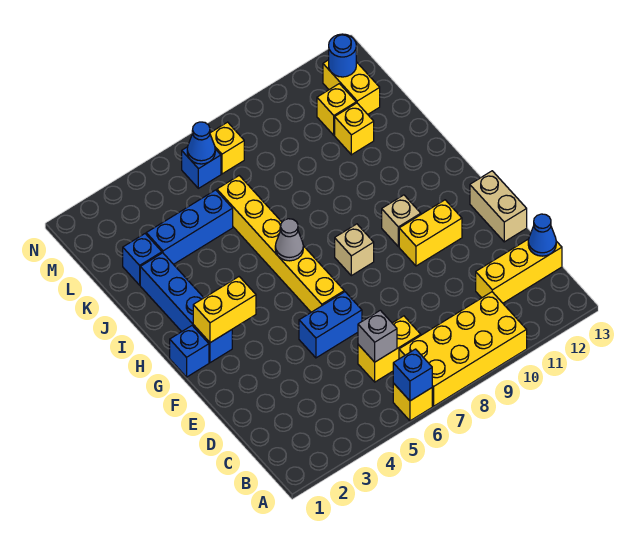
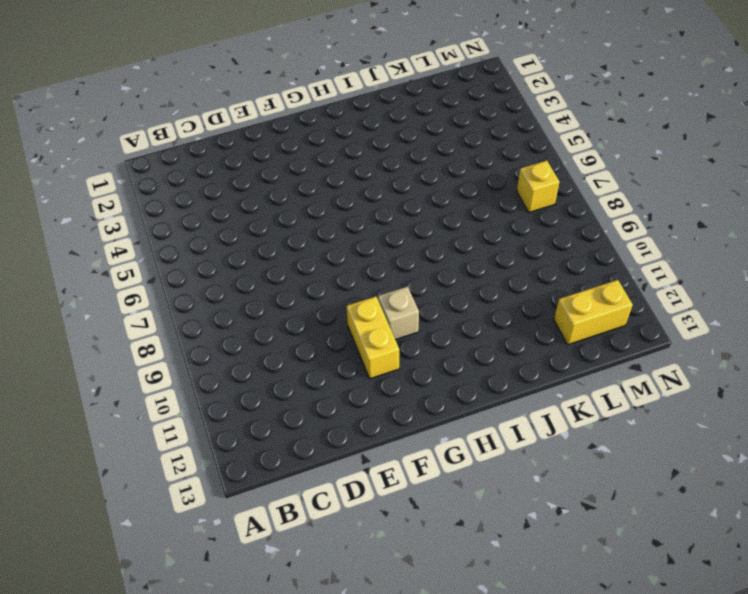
none -> yellow brick A6 level 1
none -> yellow brick A7:B10 level 1
none -> yellow brick C6:C7 level 1

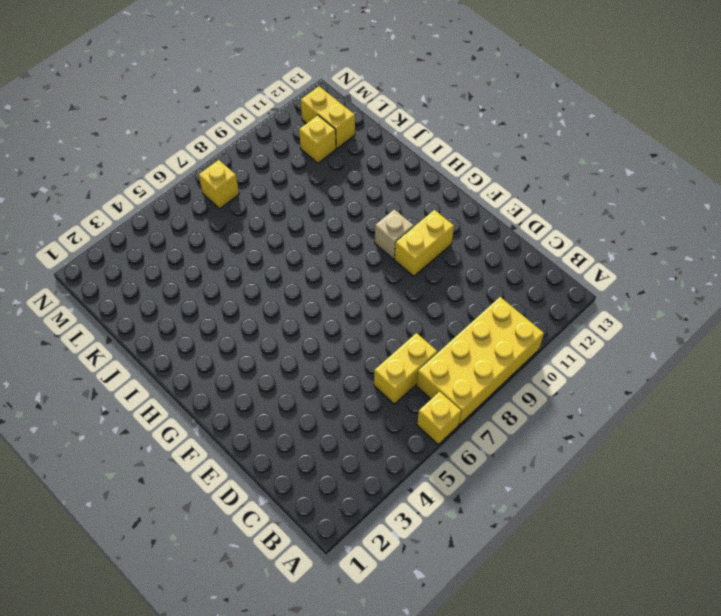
none -> yellow brick C11:C13 level 1
none -> blue brick E5:E6 level 1
none -> tan brick E13:F13 level 1

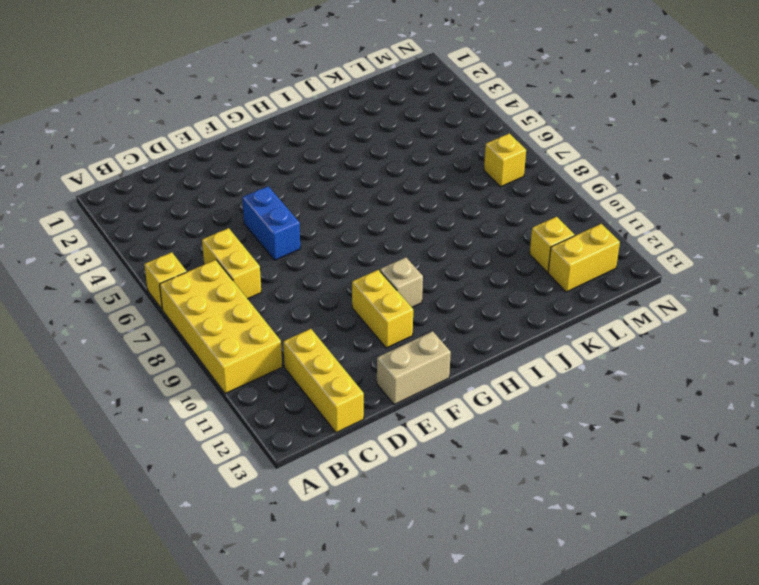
none -> yellow brick F6:K6 level 1
none -> blue brick G1 level 1
none -> blue brick G2:J2 level 1

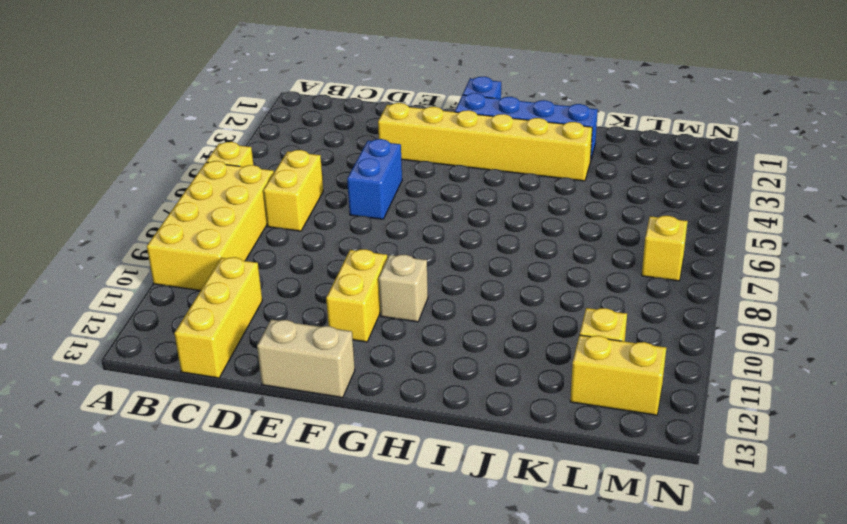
yellow brick E3:J3 level 1 -> yellow brick F6:K6 level 1
none -> tan brick G8 level 1
none -> blue brick K2 level 1
none -> blue brick K3:K5 level 1

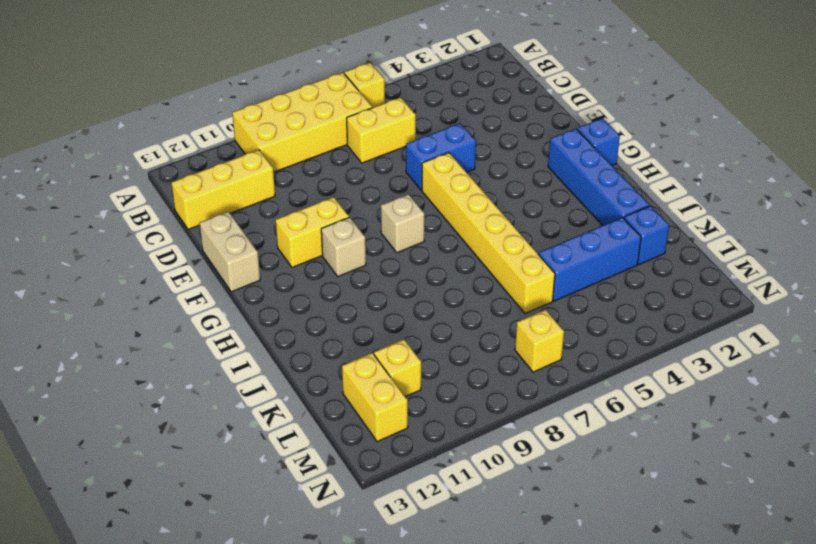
none -> yellow brick K11 level 1
none -> blue brick M6 level 1
none -> blue brick A6 level 2

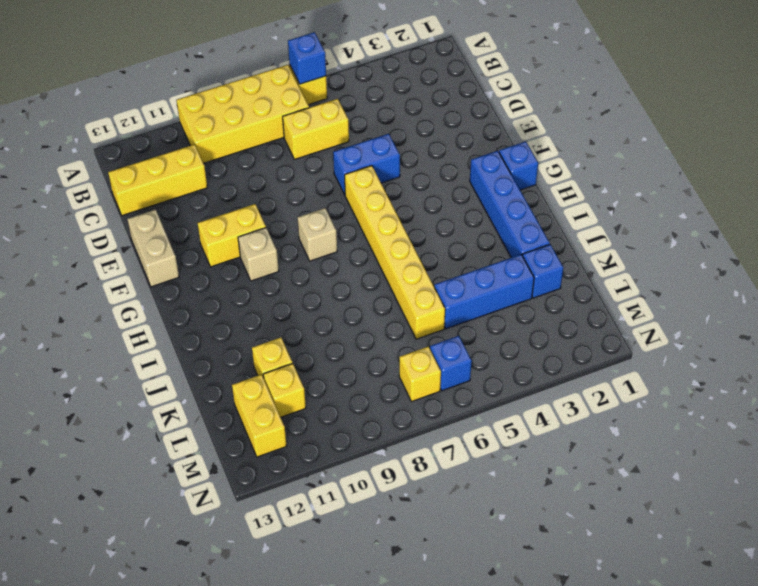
none -> grey brick C6 level 2
none -> blue cone C13 level 2
none -> yellow brick G2:G3 level 2

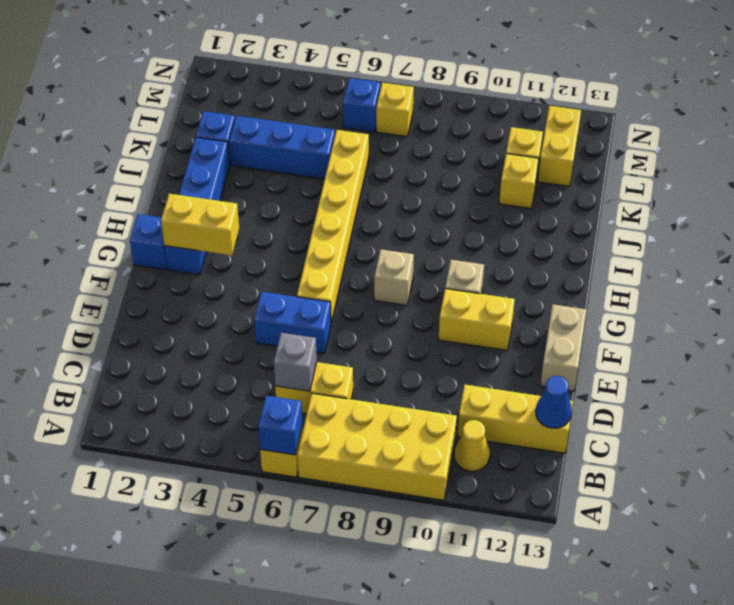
yellow cone B11 level 1 -> none
none -> grey cone H6 level 2
none -> blue cone M6 level 2
none -> blue round brick M12 level 2

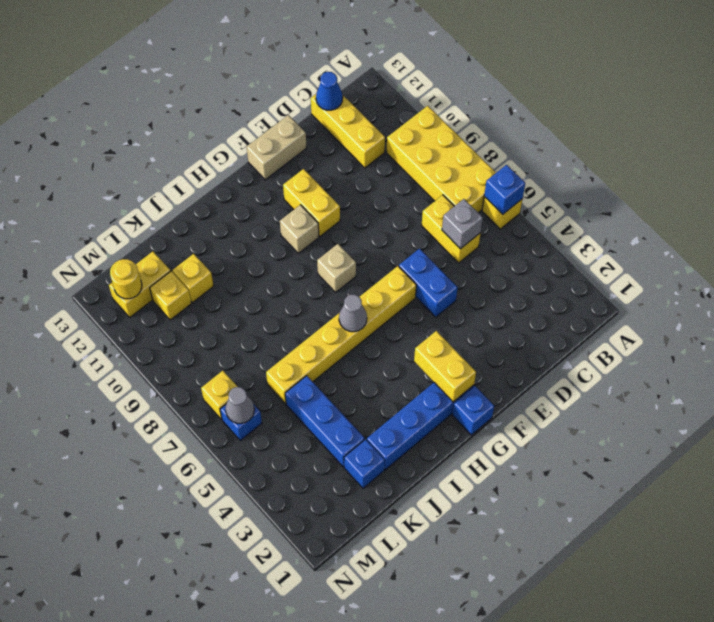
grey cone M6 level 2 -> blue cone M6 level 2
yellow round brick M12 level 2 -> blue round brick M12 level 2

